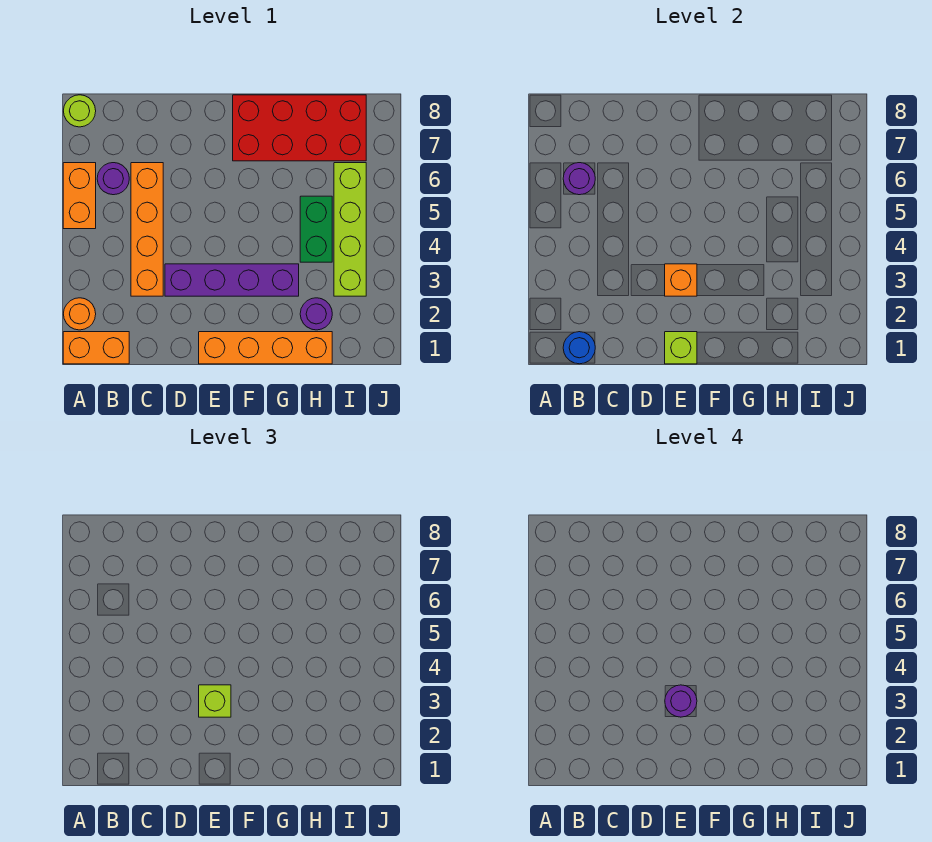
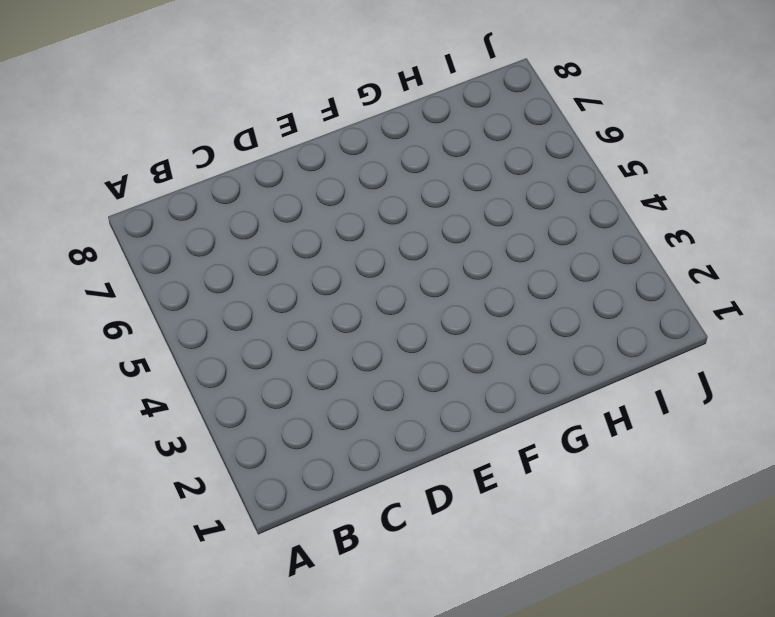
none -> orange brick A1:B1 level 1
none -> orange round brick A2 level 1
none -> orange brick A5:A6 level 1

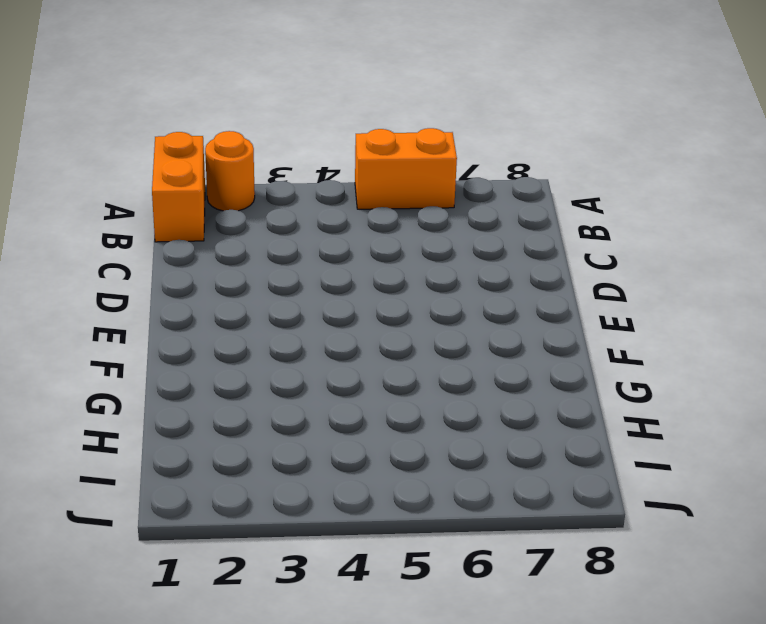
none -> lime round brick A8 level 1
none -> purple round brick B6 level 1
none -> orange brick C3:C6 level 1

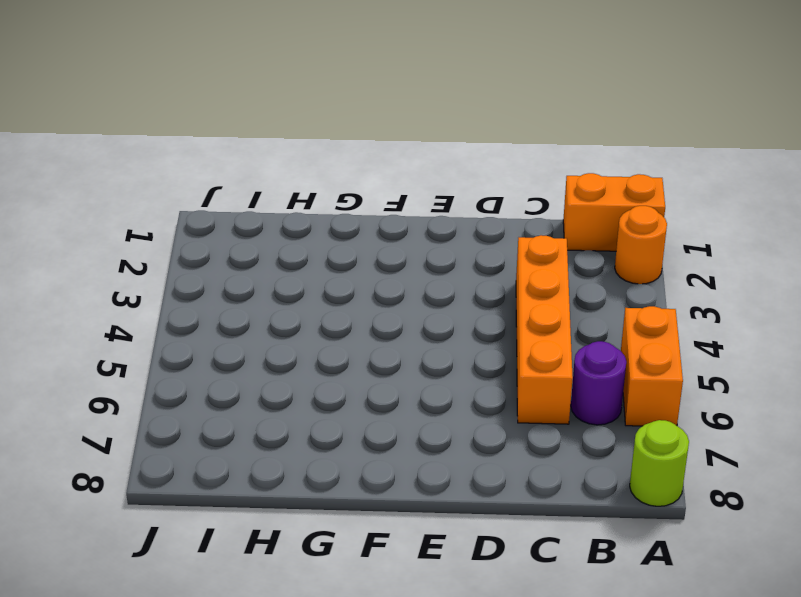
none -> purple brick D3:G3 level 1
none -> orange brick E1:H1 level 1
none -> red brick F7:I8 level 1

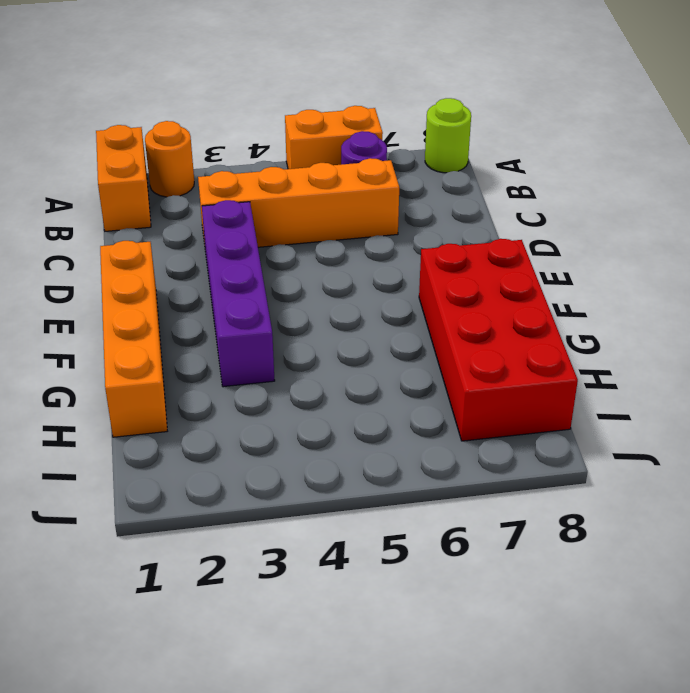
none -> purple round brick H2 level 1
none -> green brick H4:H5 level 1
none -> lime brick I3:I6 level 1

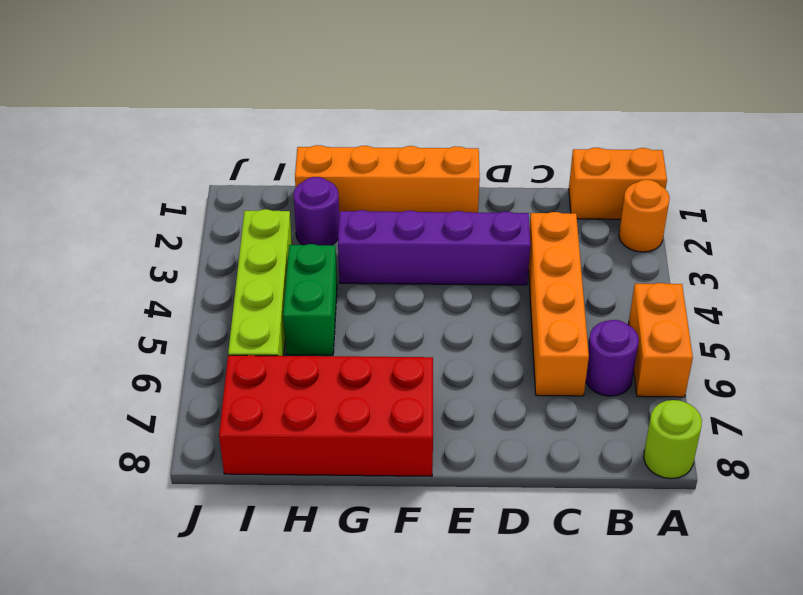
none -> blue round brick B1 level 2
none -> purple round brick B6 level 2
none -> lime brick E1 level 2

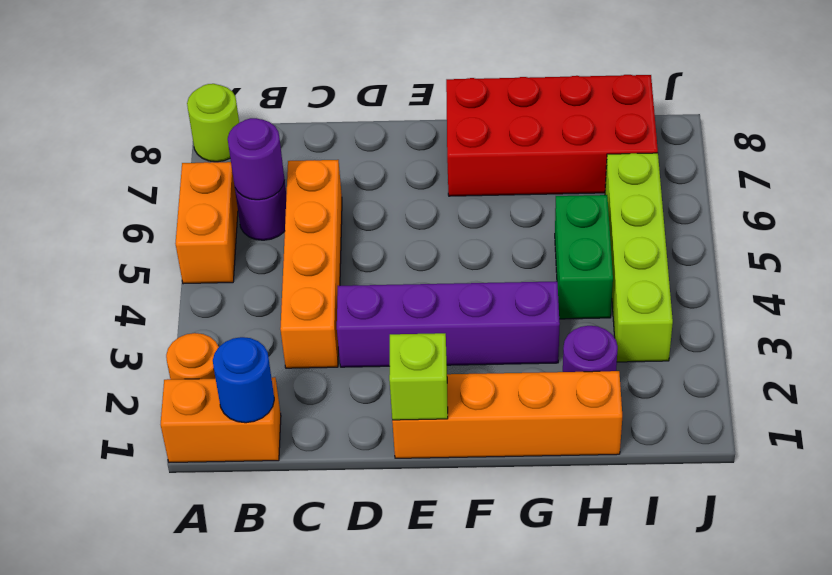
none -> orange brick E3 level 2
none -> lime brick E3 level 3
none -> purple round brick E3 level 4

